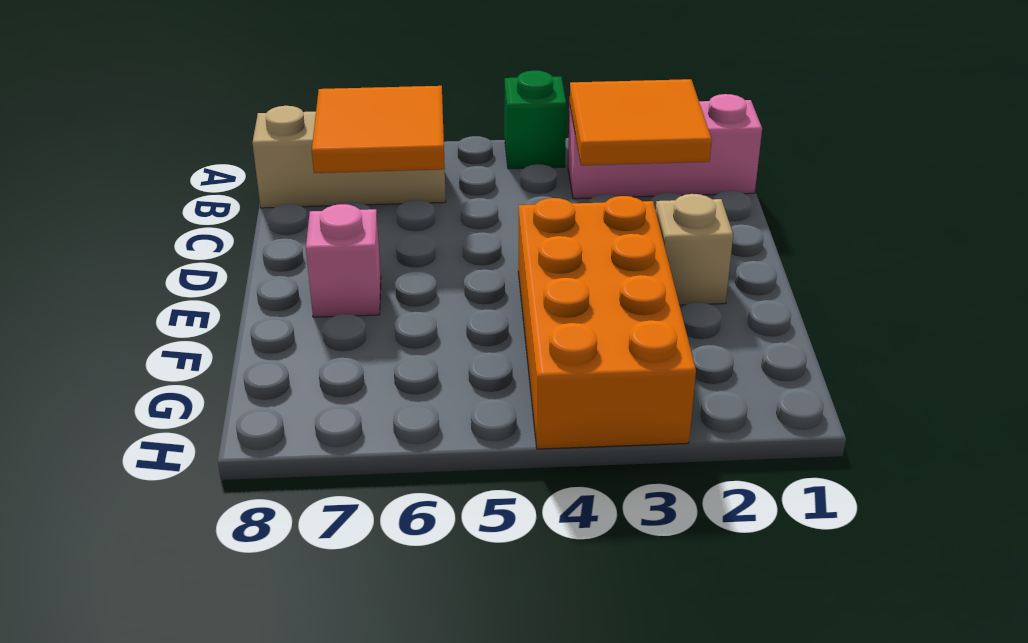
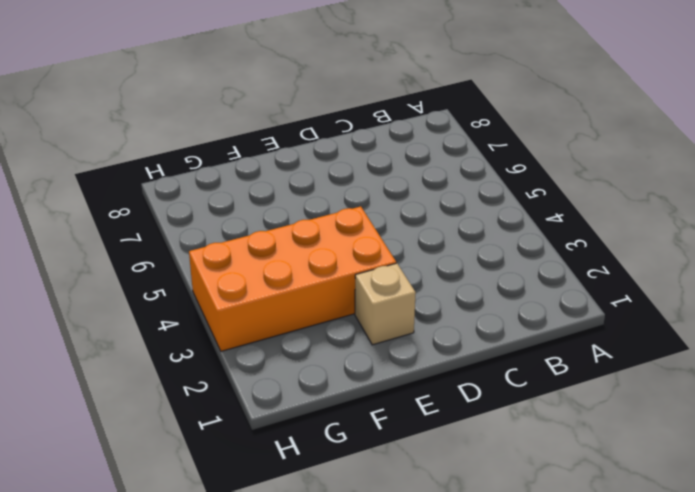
none -> green brick A4 level 1
none -> pink brick B1:B3 level 1

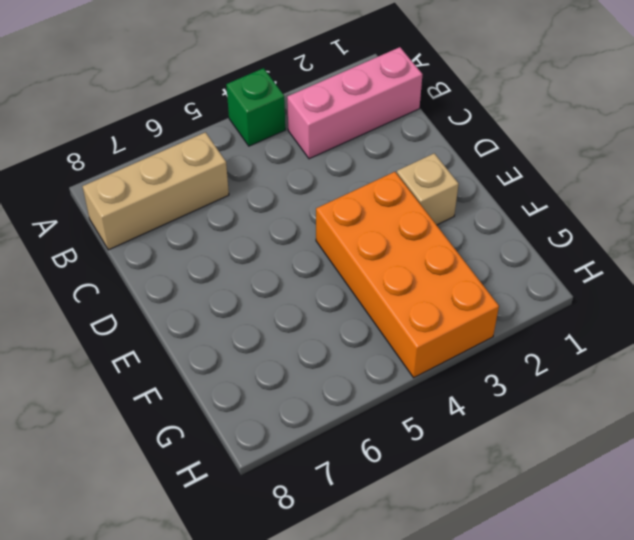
none -> pink brick E7 level 1
none -> orange tile B2:C3 level 2

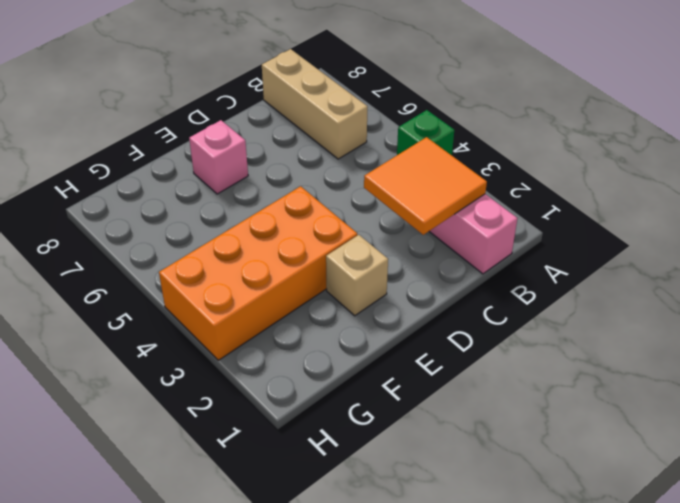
none -> orange tile B6:C7 level 2

